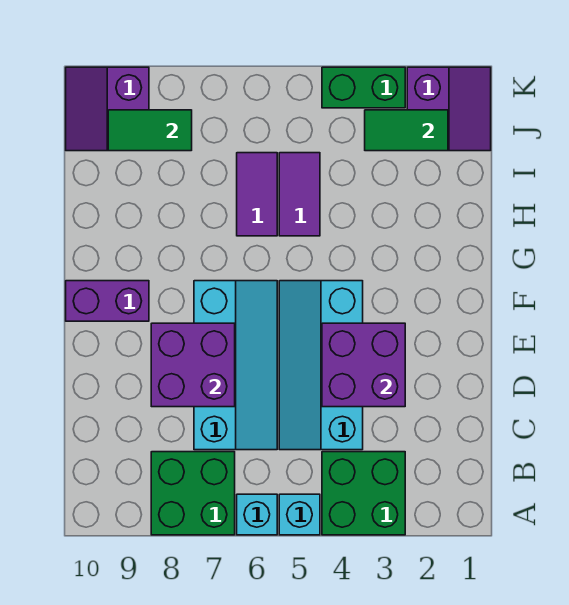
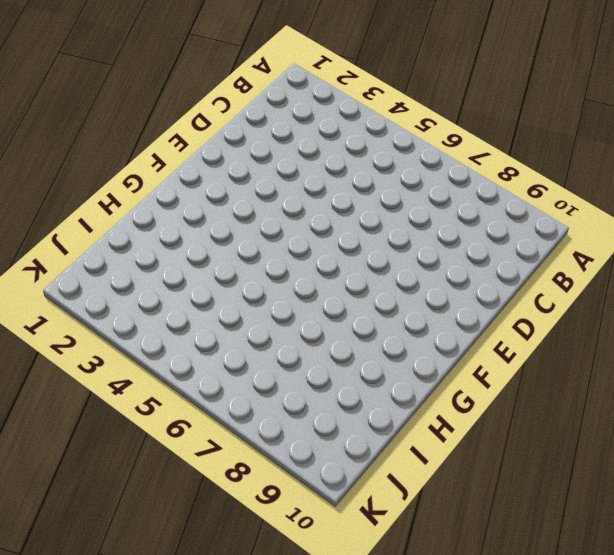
none -> green brick A3:B4 level 1
none -> cyan brick A5 level 1
none -> cyan brick A6 level 1

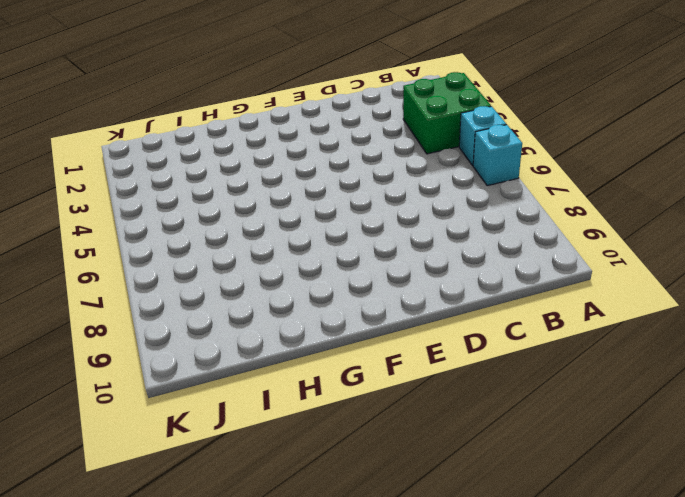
none -> green brick A7:B8 level 1
none -> cyan slope C4:F5 level 1 top 4
none -> cyan slope C6:F7 level 1 top 7

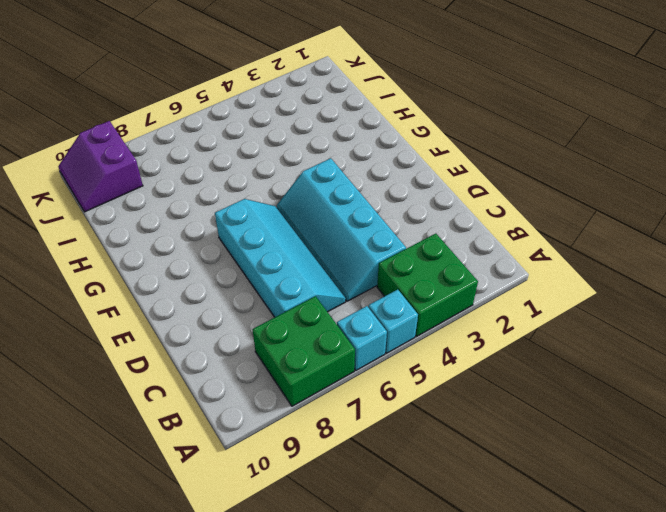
none -> purple brick F9:F10 level 1
none -> purple tile H5:I5 level 1
none -> purple tile H6:I6 level 1

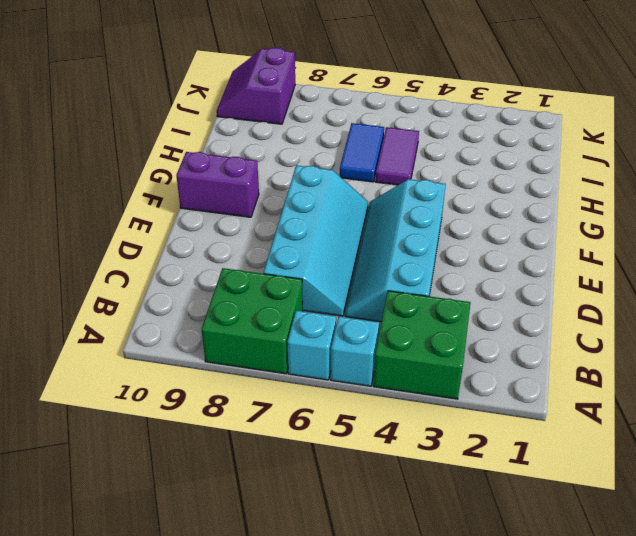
blue tile H6:I6 level 1 -> purple tile H6:I6 level 1
none -> purple slope J1:K2 level 1 top 2
none -> green brick K3:K4 level 1
none -> purple brick D3:E4 level 2

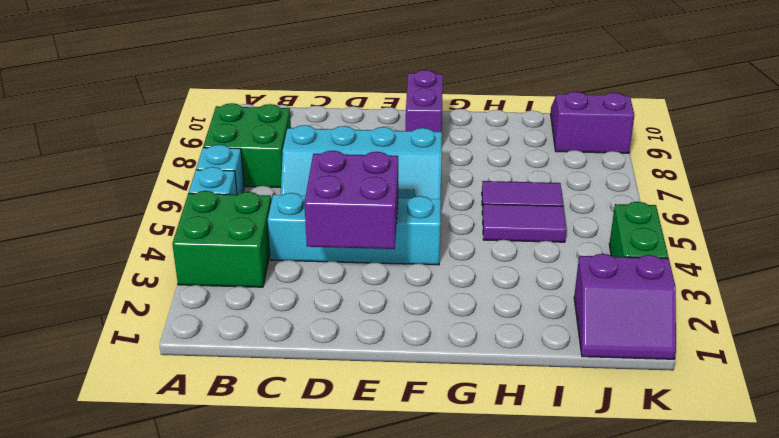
none -> purple brick D7:E8 level 2
none -> green tile J2:J3 level 2
none -> green tile J8:J9 level 2

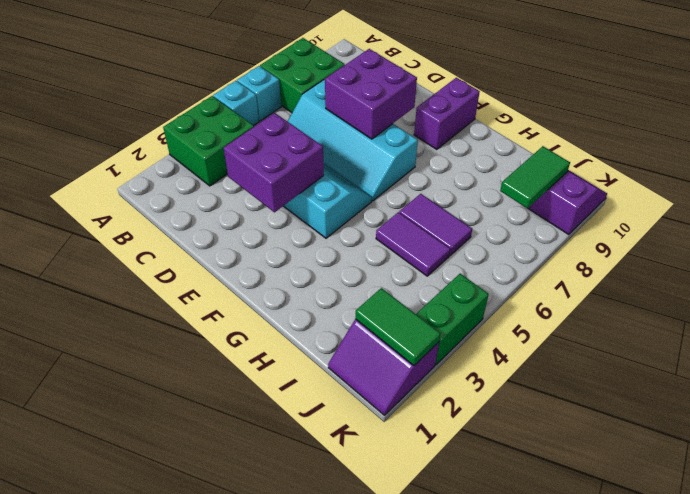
green tile J2:K2 level 2 -> green tile J2:J3 level 2

